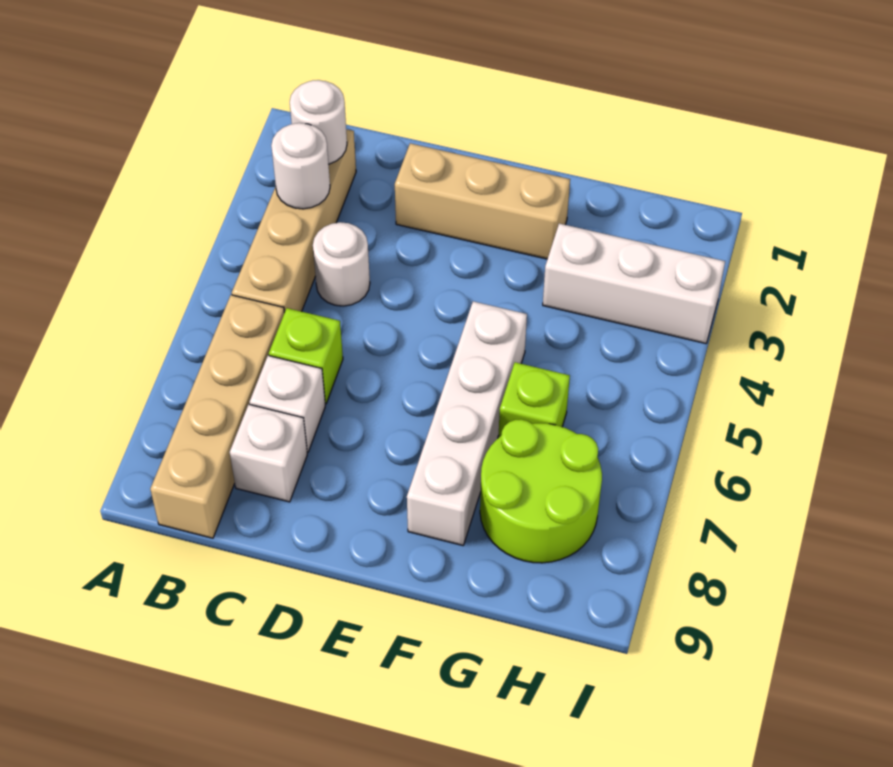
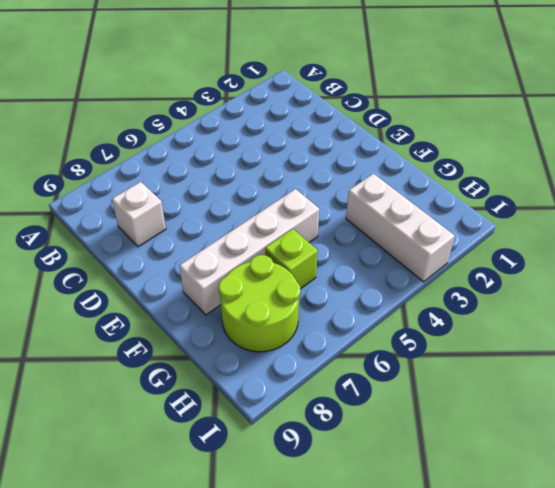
none -> tan brick B2:B5 level 1
none -> tan brick B6:B9 level 1
none -> white round brick C4 level 1

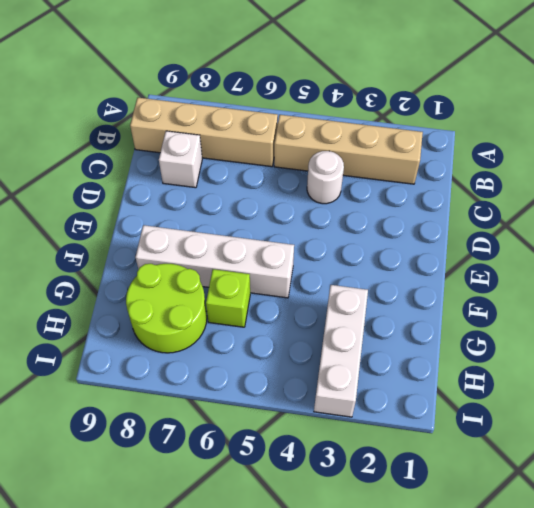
none -> lime brick C6 level 1
none -> white brick C7 level 1
none -> tan brick D2:F2 level 1

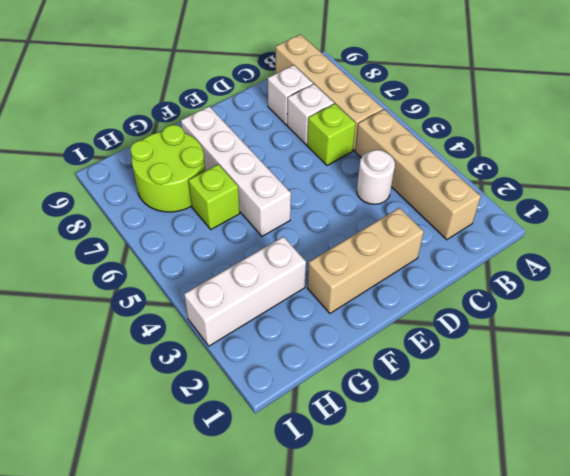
none -> white round brick B2 level 2
none -> white round brick B3 level 2

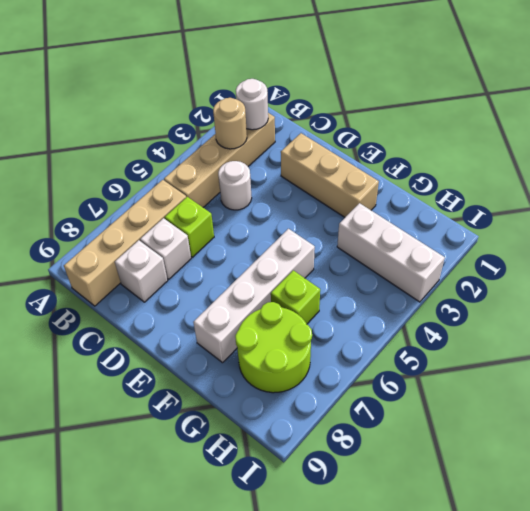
tan round brick B3 level 2 -> white round brick B3 level 2

